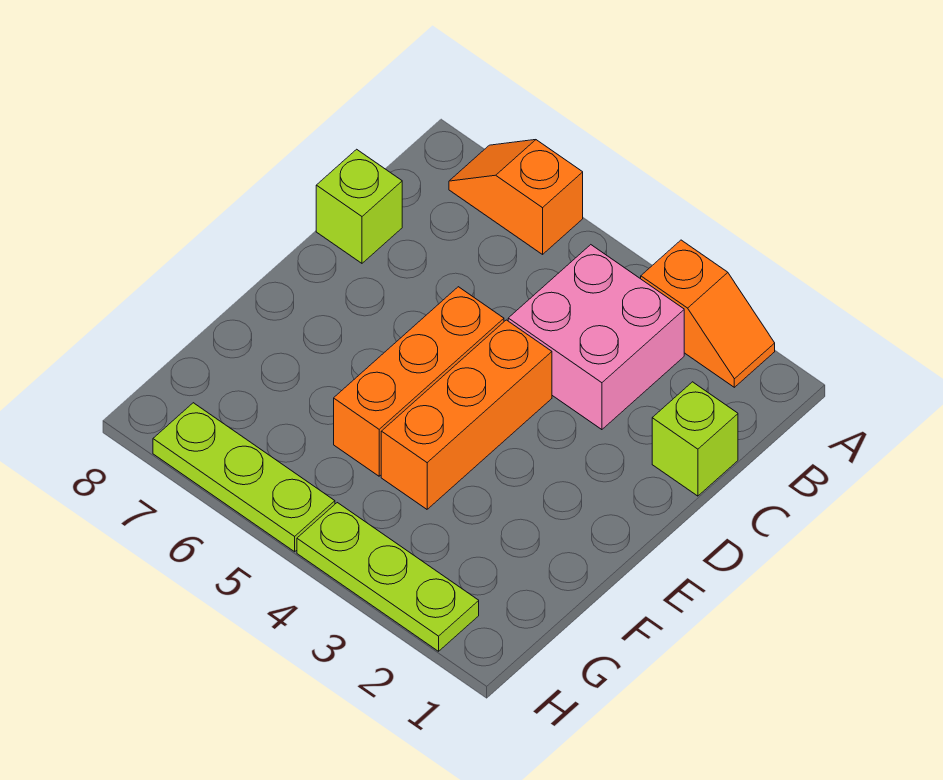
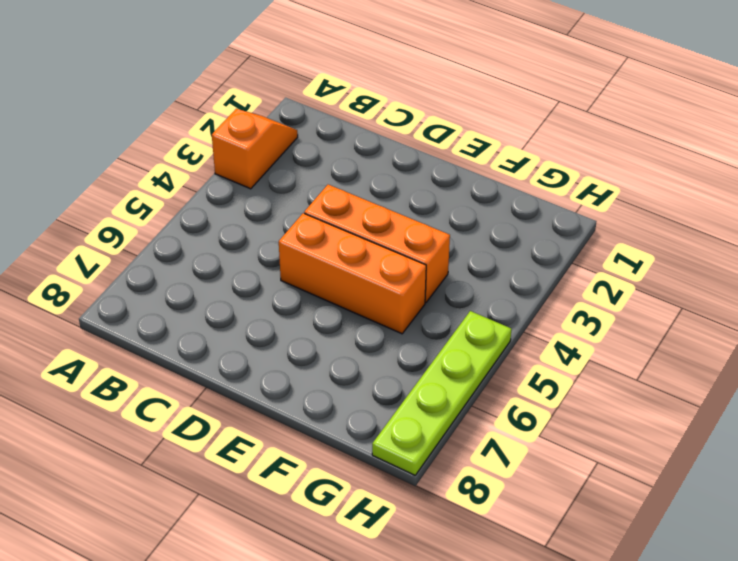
lime plate H5:H8 level 1 -> lime plate H5:H7 level 1
none -> orange slope A6:A7 level 1 top 6
none -> pink brick B3:C4 level 1

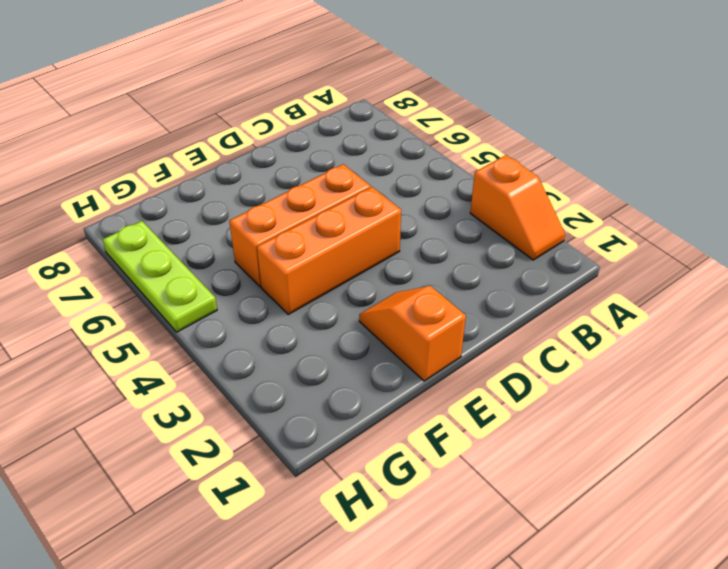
orange slope E1:E2 level 1 top 1 -> orange slope A6:A7 level 1 top 6
none -> pink brick B3:C4 level 1
none -> lime brick C1 level 1

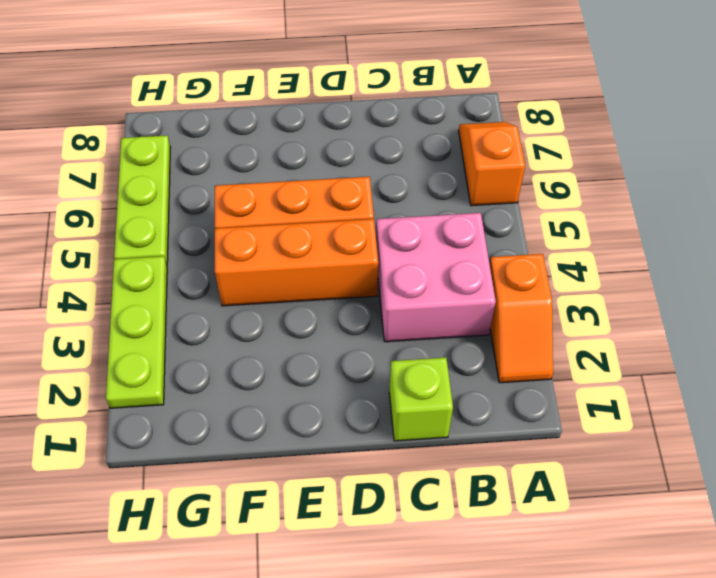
none -> lime brick C8 level 1

